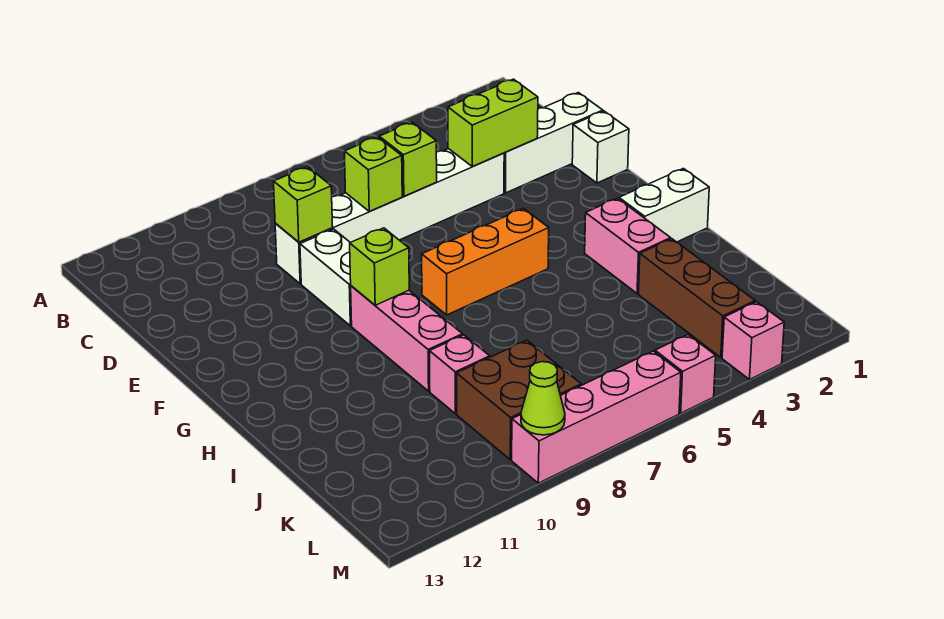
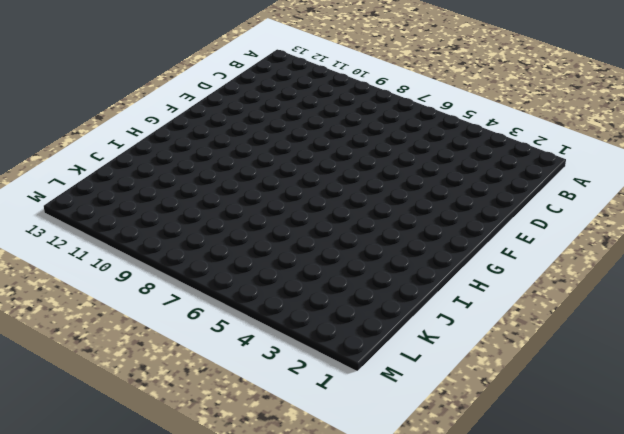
none -> white brick D1:D3 level 1
none -> white brick D4:D9 level 1
none -> white brick E1 level 1

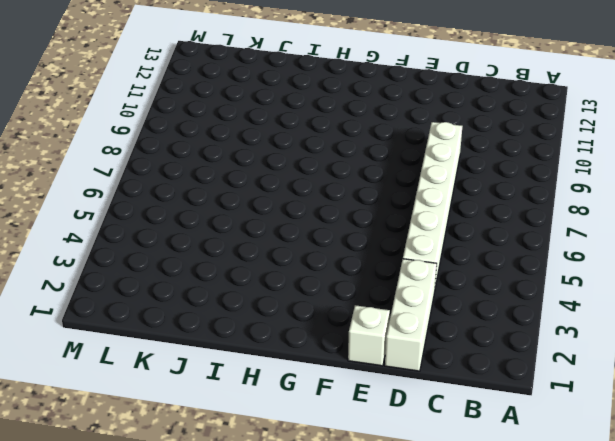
none -> white brick E9:F9 level 1
none -> orange brick G5:G7 level 1
none -> pink brick G9:I9 level 1

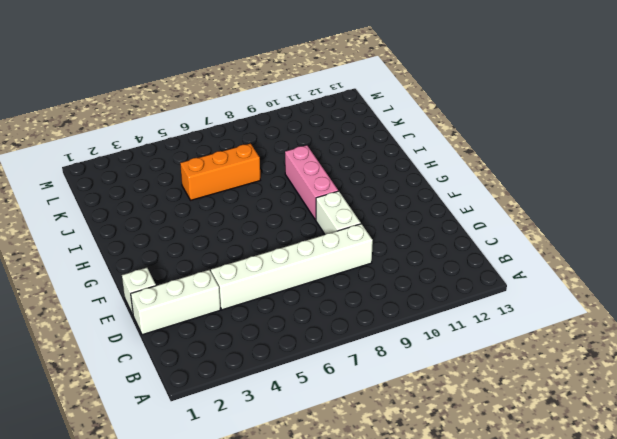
orange brick J5:J7 level 1 -> orange brick G5:G7 level 1
none -> white brick H1:H2 level 1
none -> pink brick H3:I3 level 1
none -> brown brick J3:L3 level 1

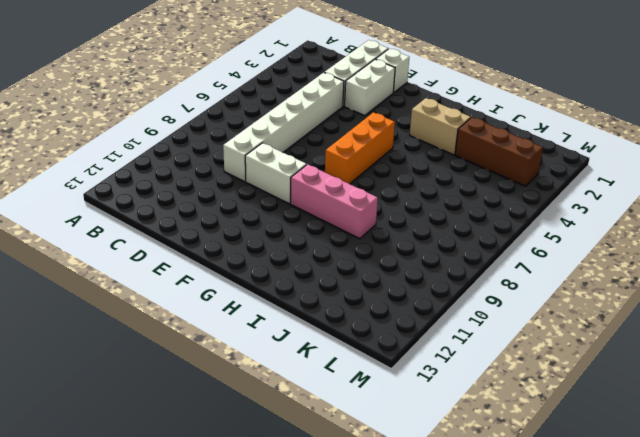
white brick E2:E3 level 1 -> white brick H1:H2 level 1
tan brick H3:I3 level 1 -> pink brick H3:I3 level 1
none -> pink brick J9 level 1
none -> brown brick K8:L9 level 1
none -> pink brick M3 level 1

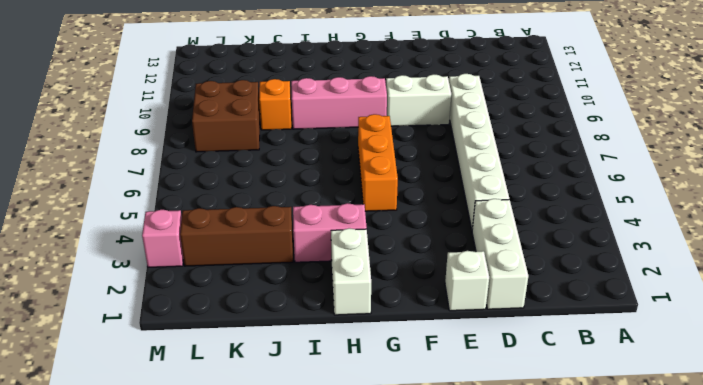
orange brick J9 level 1 -> pink brick J9 level 1
none -> pink brick M5 level 1
none -> pink brick M6:M9 level 1
none -> lime brick D3:D4 level 2

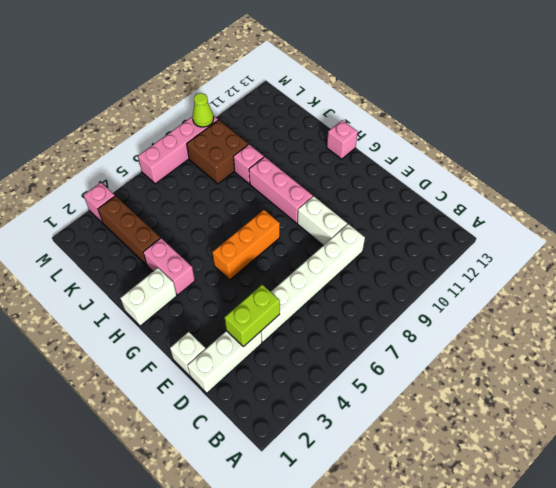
pink brick H13 level 1 -> pink brick M5 level 1
none -> lime brick D6 level 2
none -> lime brick D7 level 2
none -> lime brick D9 level 2

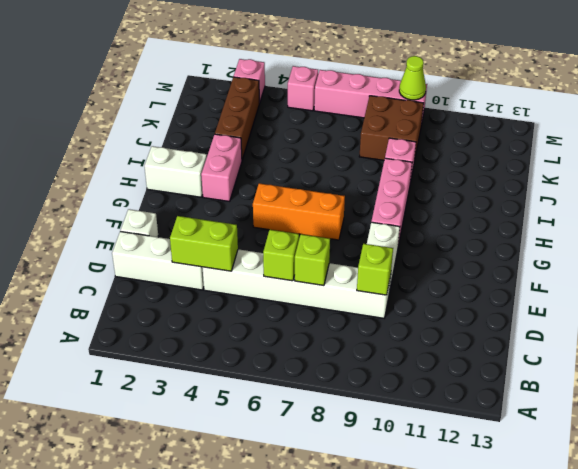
none -> lime brick G9 level 2

